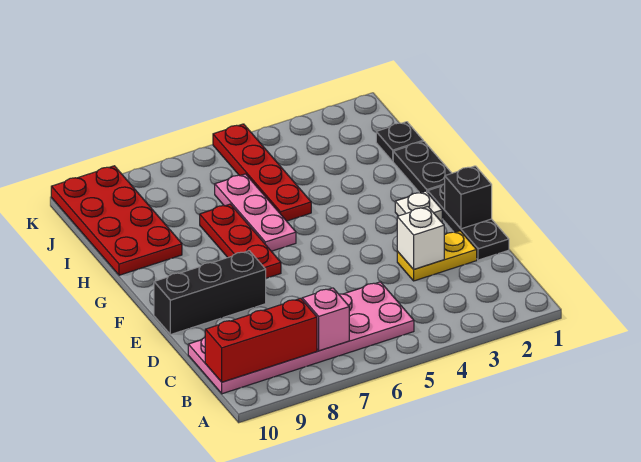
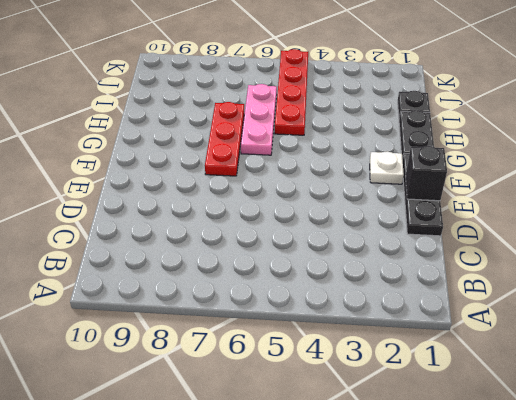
none -> pink plate B5:C10 level 1
none -> yellow plate D2:D3 level 1
none -> black brick E8:E10 level 1

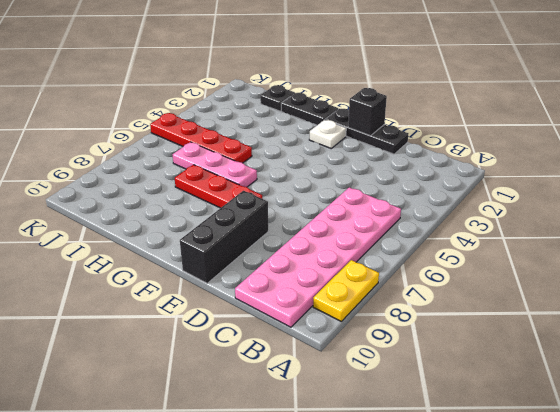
yellow plate A8:A9 level 1 -> yellow plate D2:D3 level 1
none -> red plate H9:K10 level 1
none -> pink brick B7 level 2
none -> red brick B8:B10 level 2

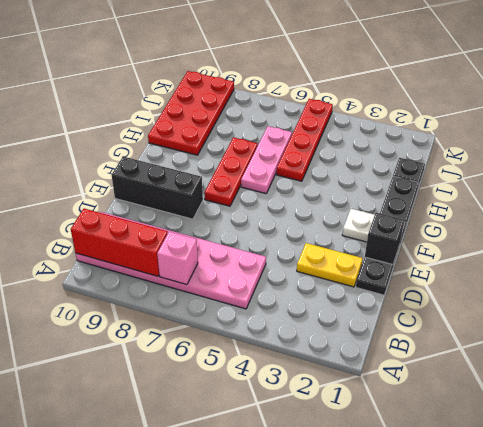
none -> white brick D3 level 2

